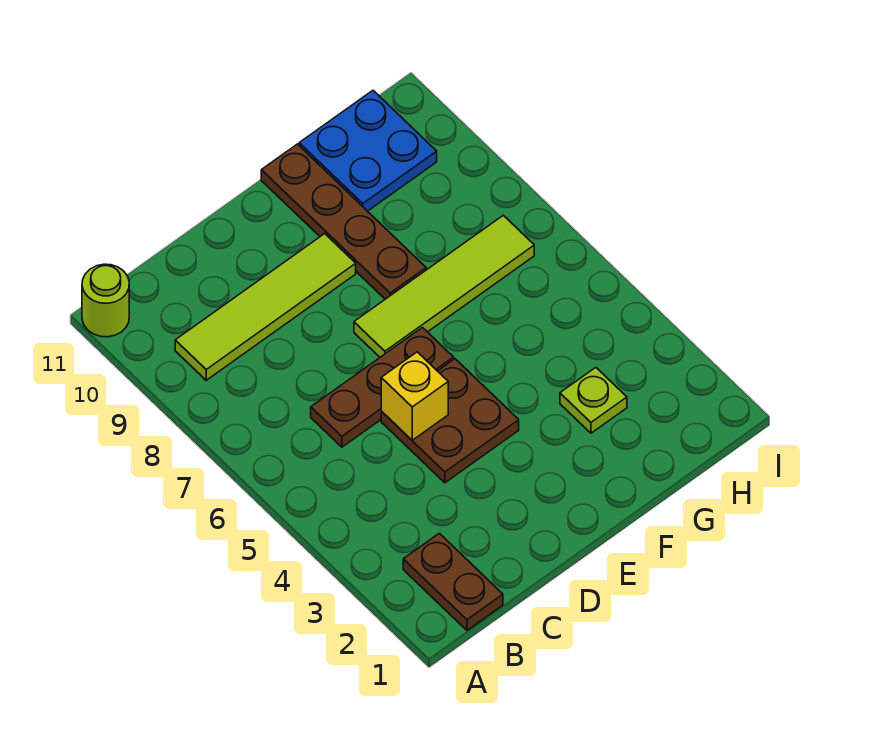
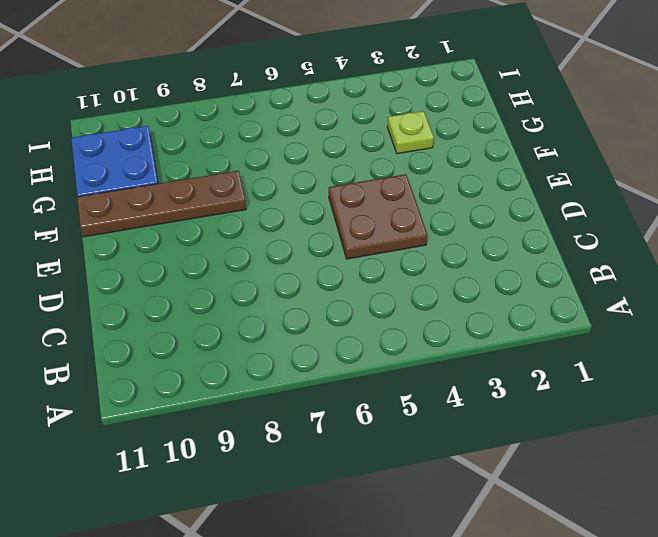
none -> lime round brick A11 level 1
none -> brown plate B1:B2 level 1

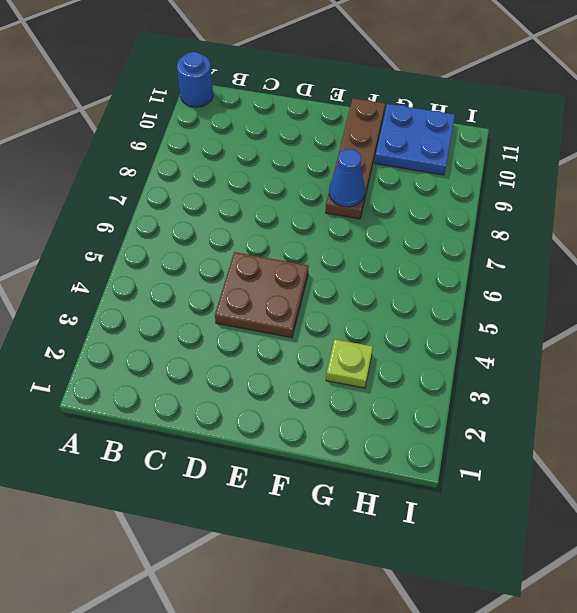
blue round brick A11 level 1 -> lime round brick A11 level 1
blue cone F8 level 2 -> none
none -> brown plate B1:B2 level 1
none -> lime tile B9:E9 level 1

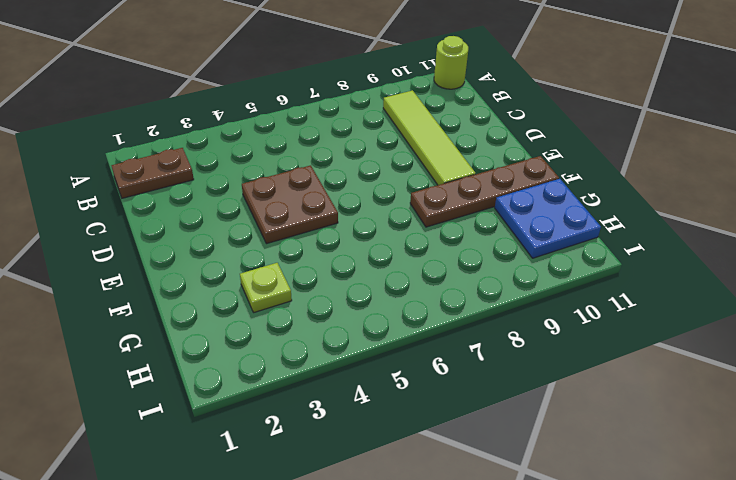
none -> brown plate C6:E6 level 1
none -> lime tile E7:H7 level 1

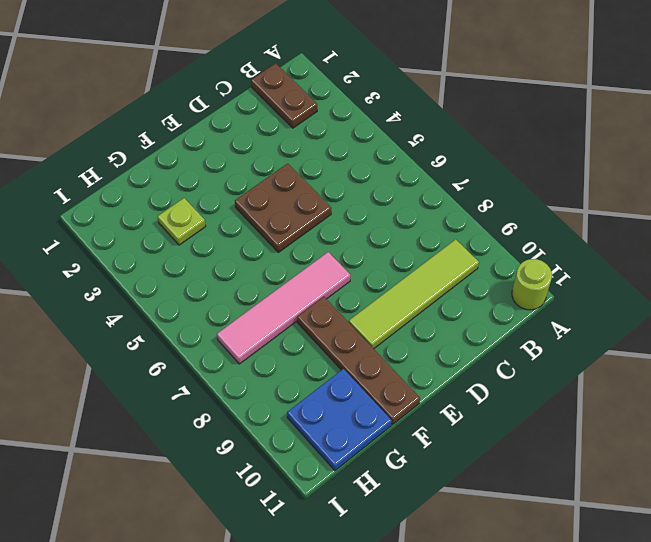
pink tile E7:H7 level 1 -> lime tile E7:H7 level 1
none -> brown plate C6:E6 level 1
none -> yellow brick D5 level 2

